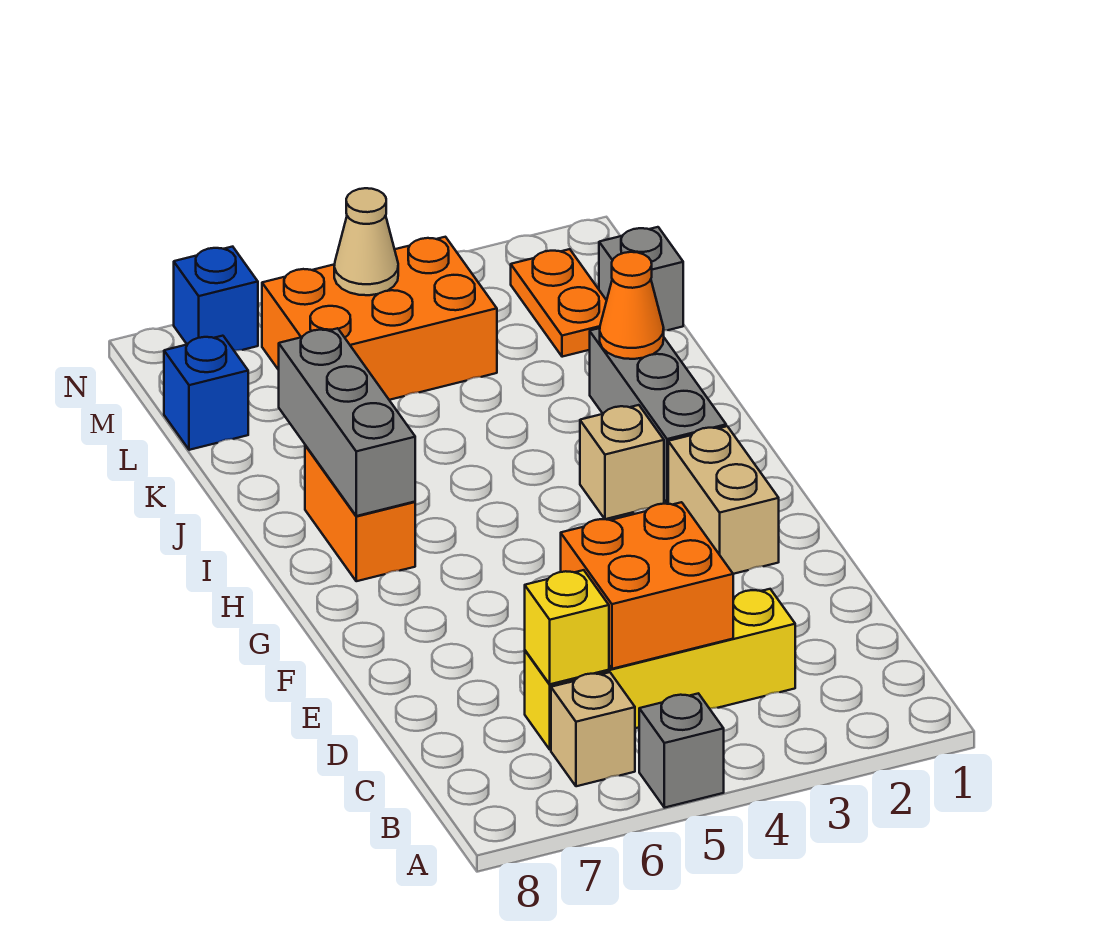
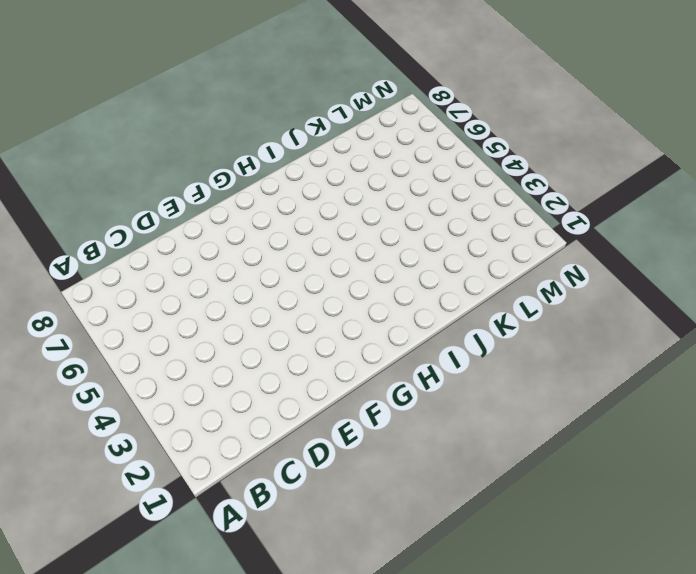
none -> grey brick A5 level 1
none -> tan brick B6 level 1
none -> yellow brick C3:C6 level 1

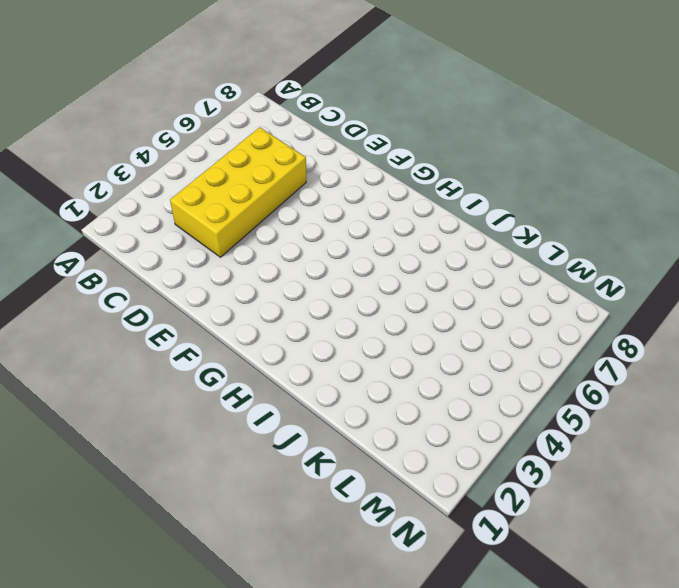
yellow brick C3:D6 level 1 -> yellow brick C3:C6 level 1
none -> grey brick A5 level 1
none -> tan brick B6 level 1
none -> tan brick F2:G2 level 1

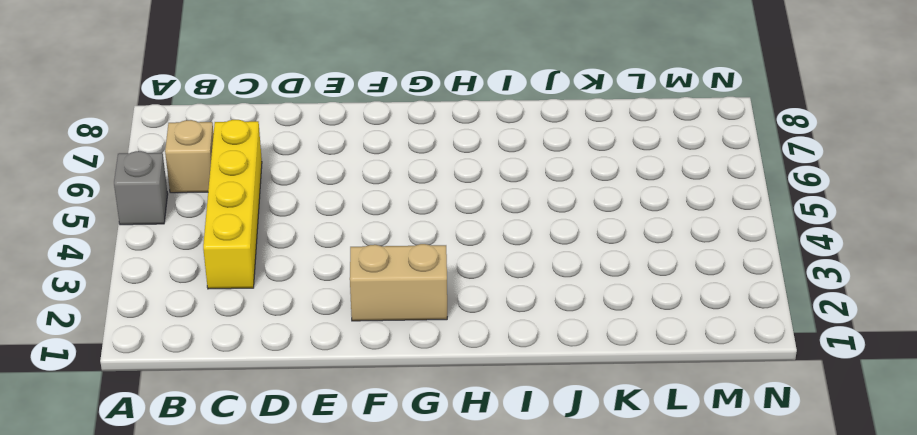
none -> grey brick H2:J2 level 1
none -> tan brick H3 level 1
none -> orange brick H7:I7 level 1

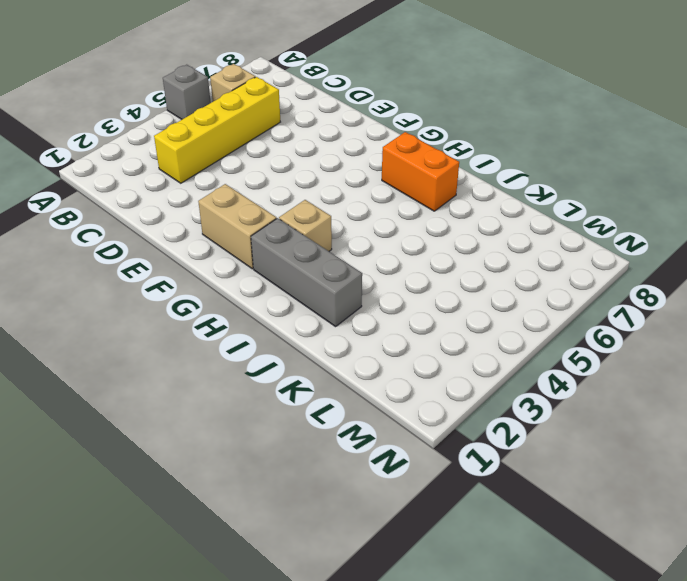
none -> grey brick L1 level 1
none -> orange plate L2:M2 level 1
none -> orange brick L4:M6 level 1

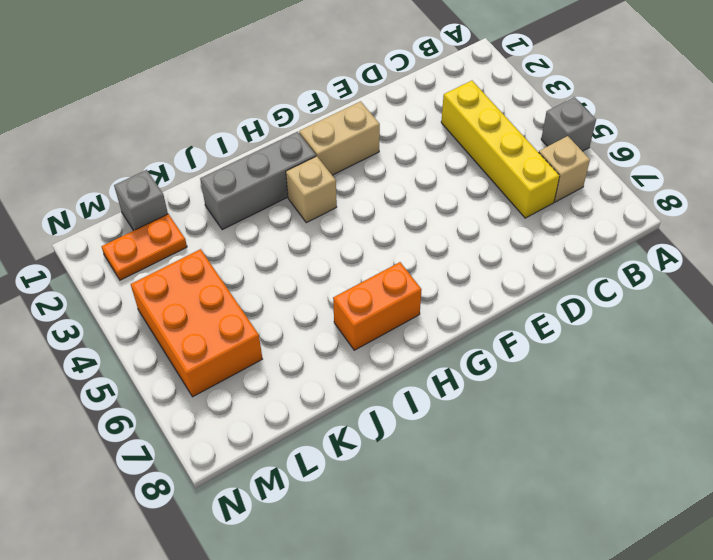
none -> blue brick L8 level 1
none -> blue brick N7 level 1
none -> orange brick C4:D5 level 2

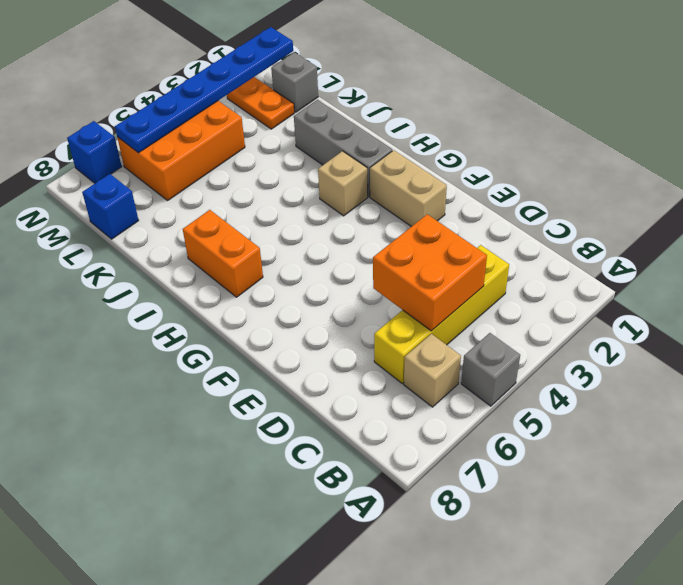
blue plate M1:M6 level 2 -> tan cone M5 level 2
none -> yellow brick C6 level 2
none -> grey brick H7:J7 level 2
none -> orange cone J2 level 2

